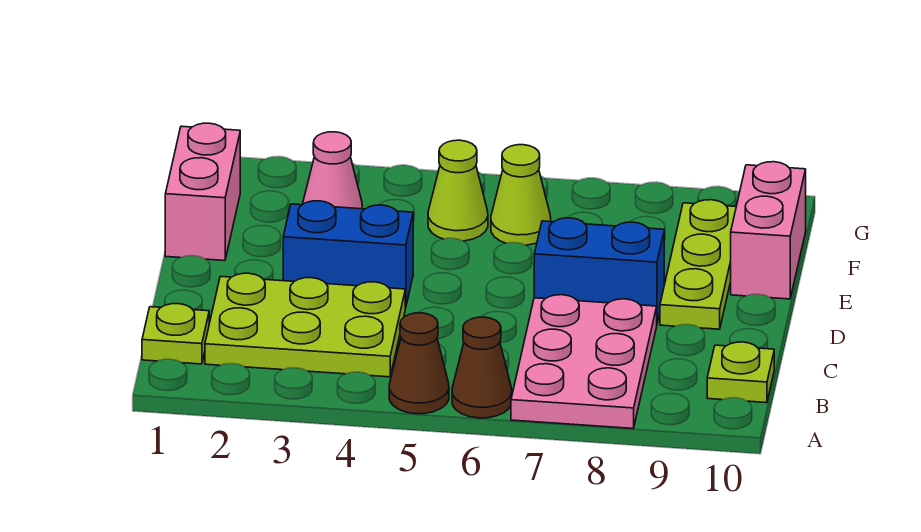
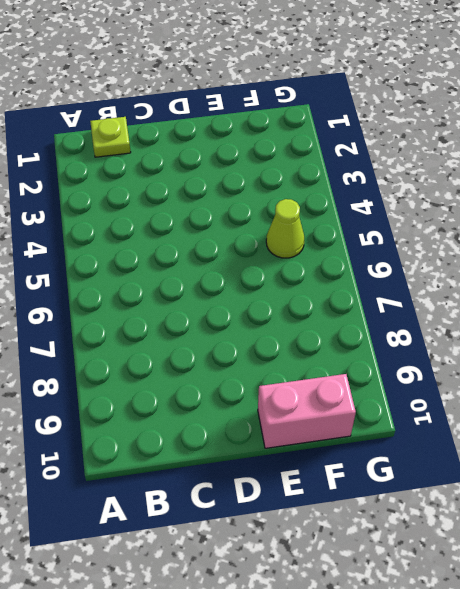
none -> brown cone A5 level 1
none -> brown cone A6 level 1
none -> pink plate A7:C8 level 1

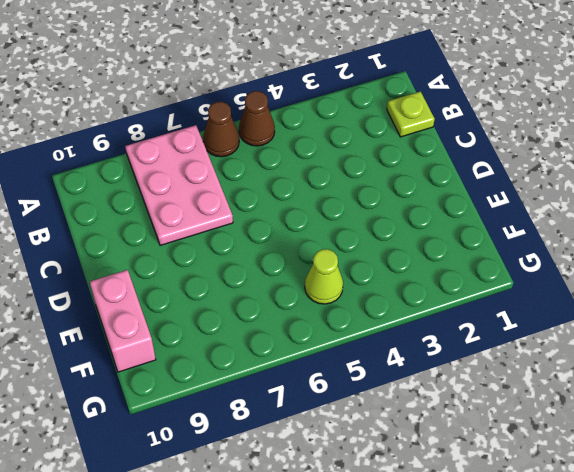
none -> lime plate B2:C4 level 1
none -> lime plate B10 level 1
none -> blue brick D3:D4 level 1

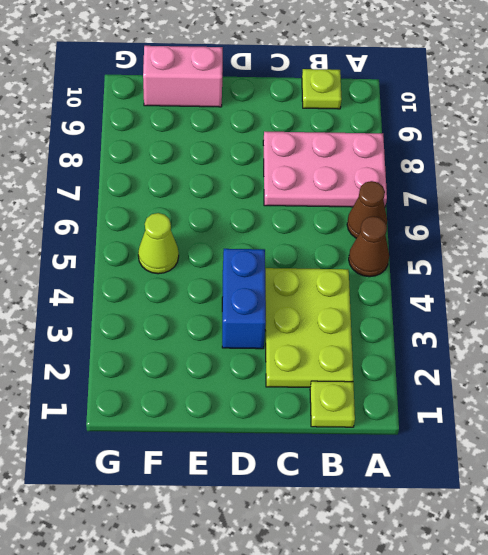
none -> blue brick D7:D8 level 1
none -> lime plate D9:F9 level 1
none -> pink brick E1:F1 level 1

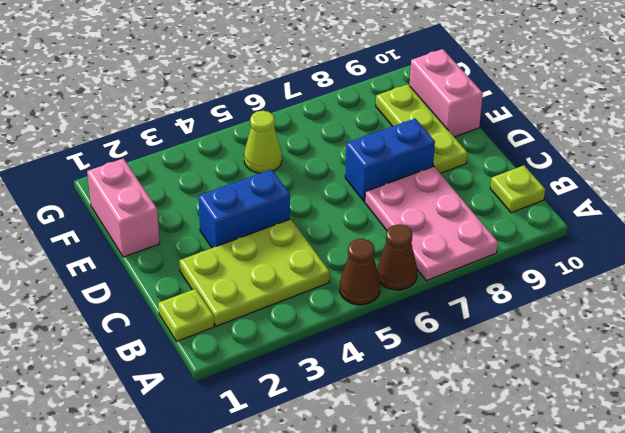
none -> pink cone F3 level 1
none -> lime cone F6 level 1

